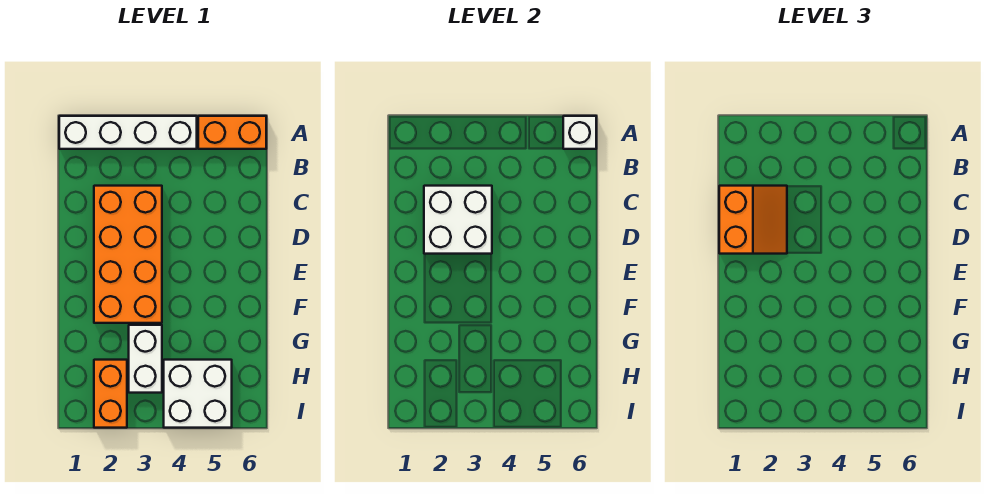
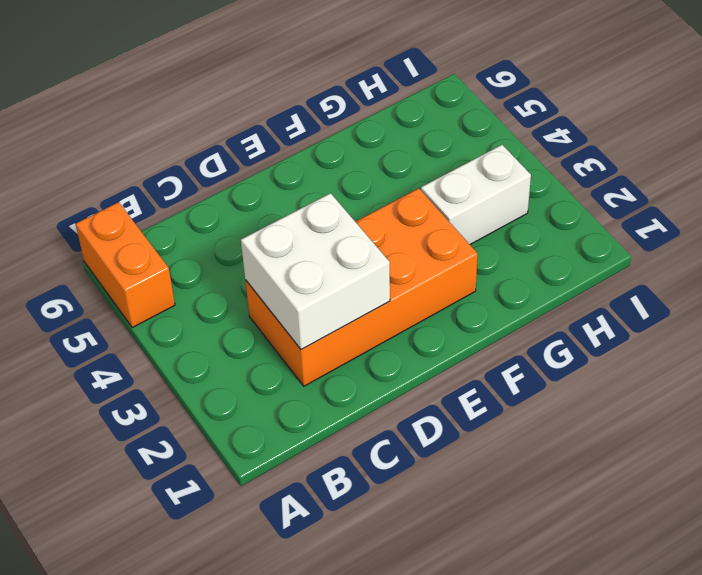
none -> white brick A1:A4 level 1
none -> orange brick H2:I2 level 1

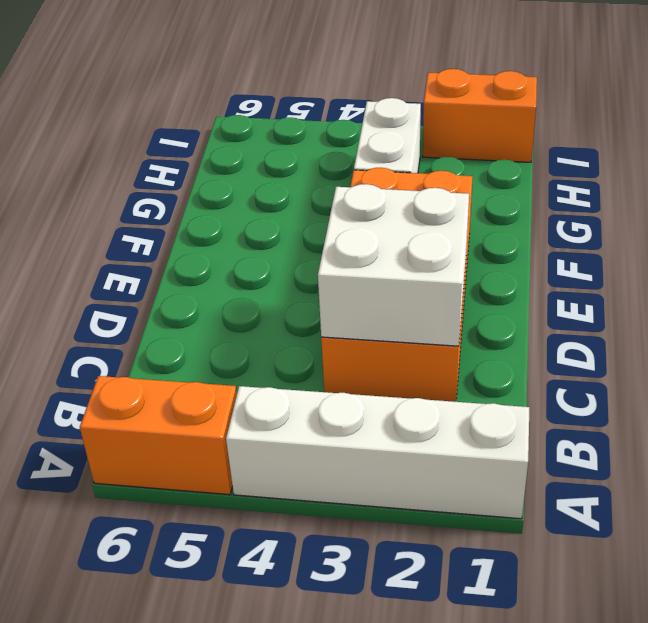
orange brick I1:I2 level 1 -> orange brick H2:I2 level 1
none -> white brick H4:I5 level 1
none -> white brick A6 level 2

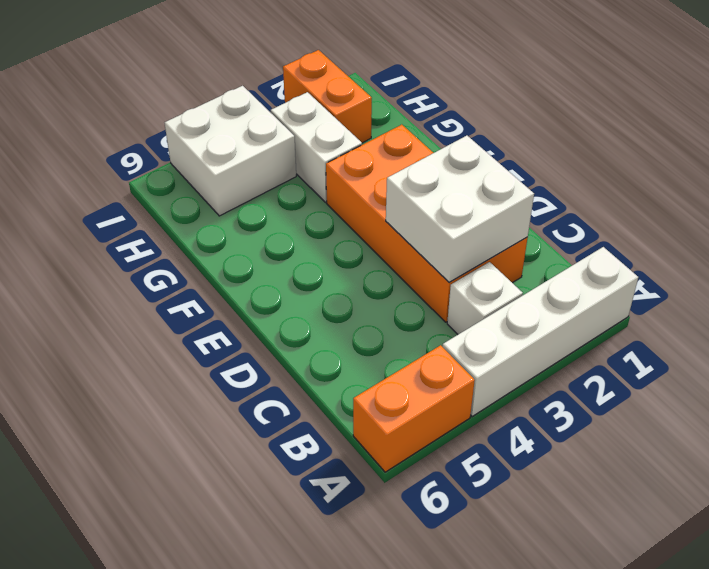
white brick B3 level 1 -> white brick A6 level 2
none -> orange slope C1:D2 level 3 top 1

